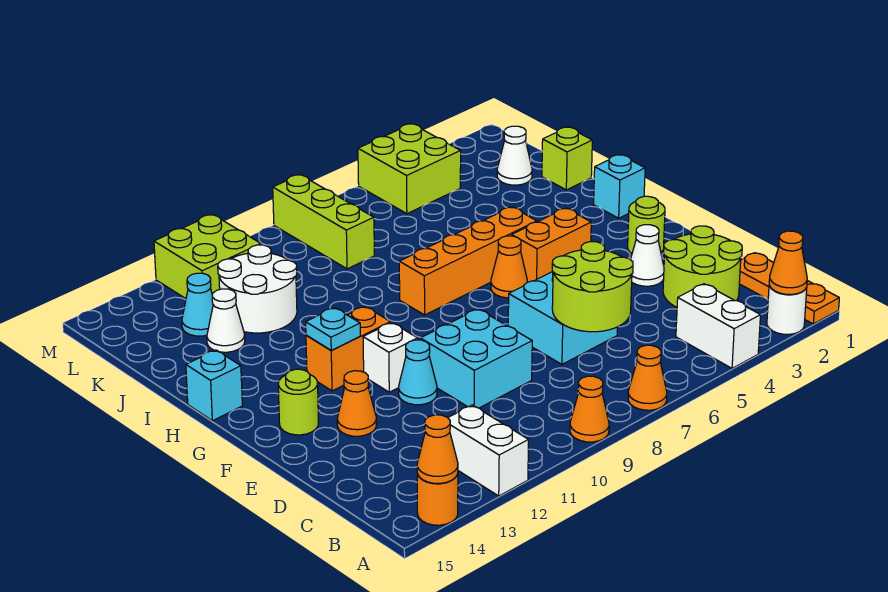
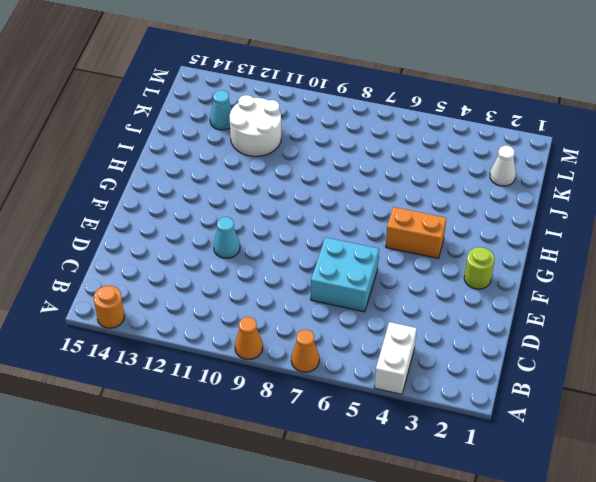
none -> orange plate A1:C1 level 1
none -> white round brick A2 level 1
none -> white brick A12:B12 level 1
none -> lime round brick C2:D3 level 1

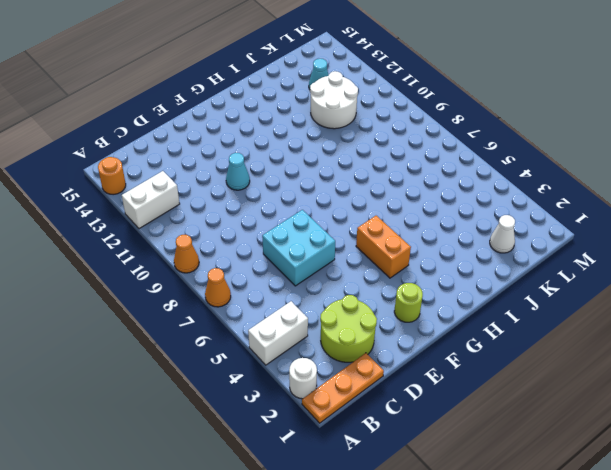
none -> cyan brick D9:E10 level 1
none -> white cone E3 level 1
none -> orange cone E13 level 1
none -> white brick F11 level 1

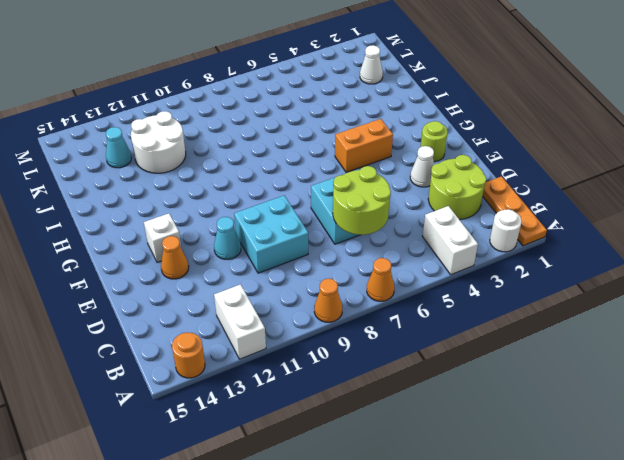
white brick F13 level 1 -> white brick F11 level 1
none -> lime round brick F14 level 1
none -> orange cone G6 level 1
none -> orange brick G11:G12 level 1
none -> cyan brick H1 level 1

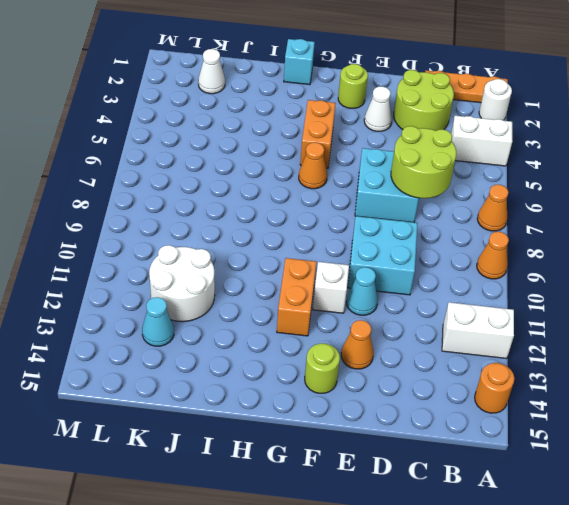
none -> orange brick H5:H8 level 1
none -> cyan brick H15 level 1
none -> lime brick J1 level 1
none -> white cone J13 level 1

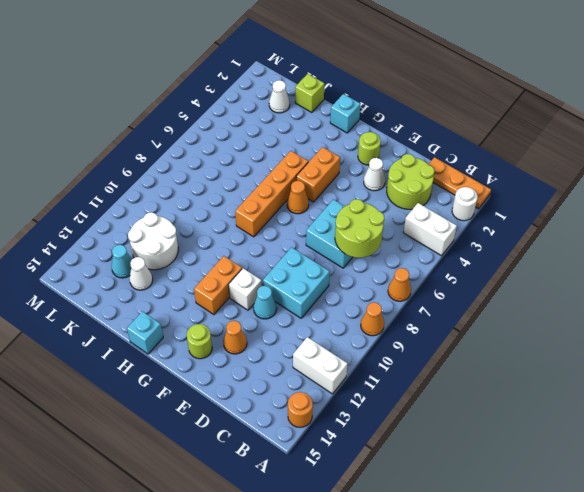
none -> lime brick K8:M8 level 1
none -> lime brick L4:M5 level 1
none -> lime brick L11:M12 level 1
none -> orange cone A2 level 2

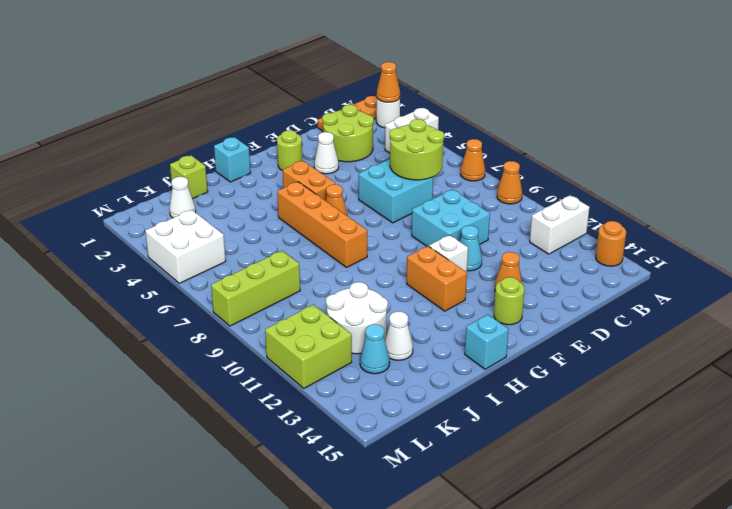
white brick L4:M5 level 1 -> lime brick L4:M5 level 1
none -> orange cone A14 level 2
none -> cyan plate G12 level 2

